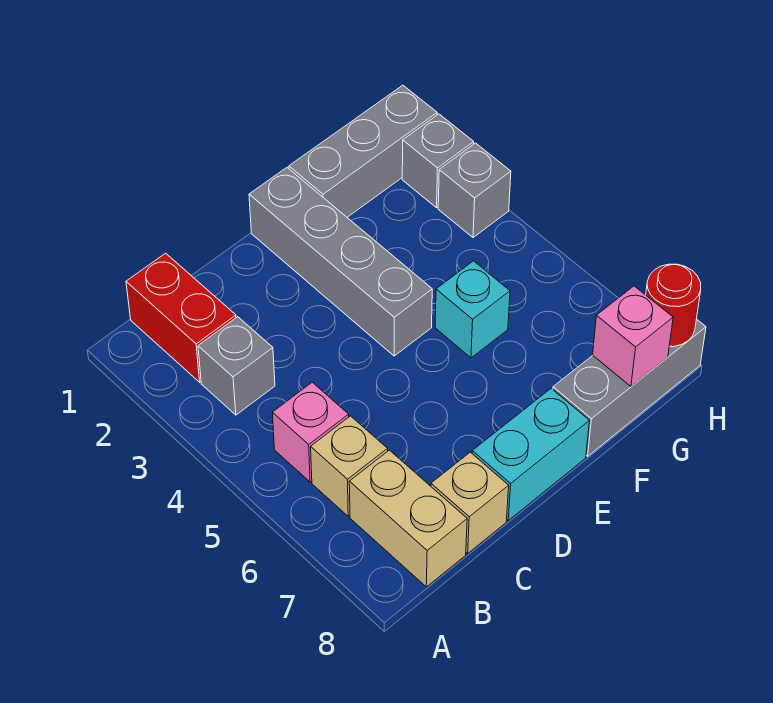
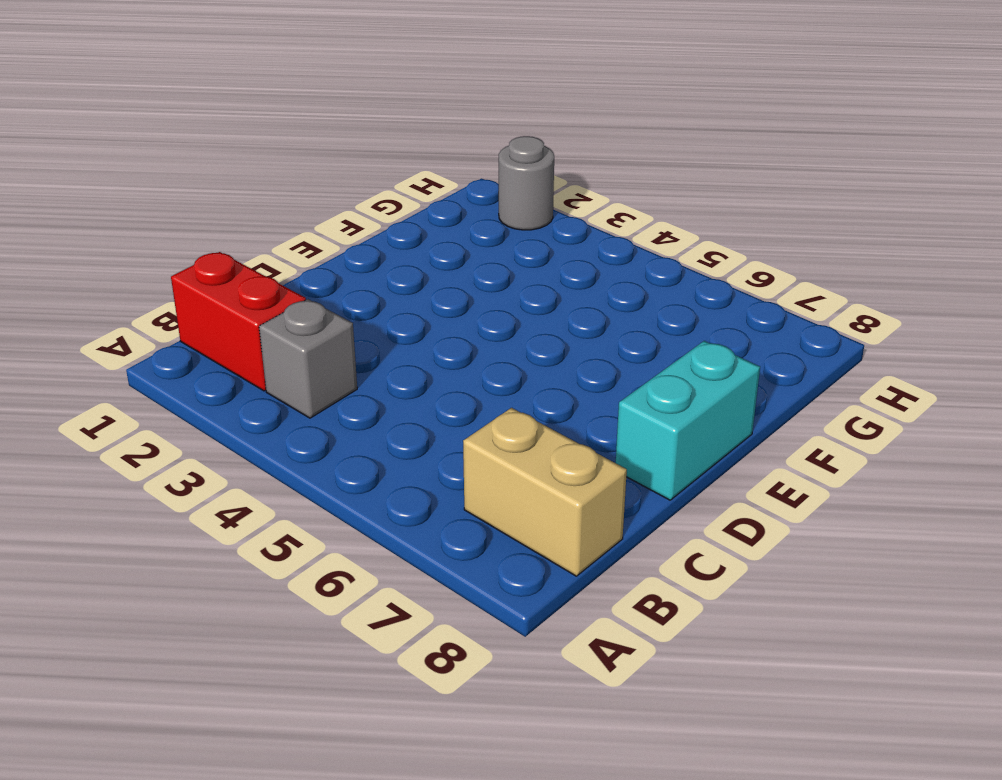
grey round brick H2 level 1 -> grey brick H2 level 1
none -> pink brick B5 level 1
none -> tan brick B6 level 1
none -> tan brick C8 level 1

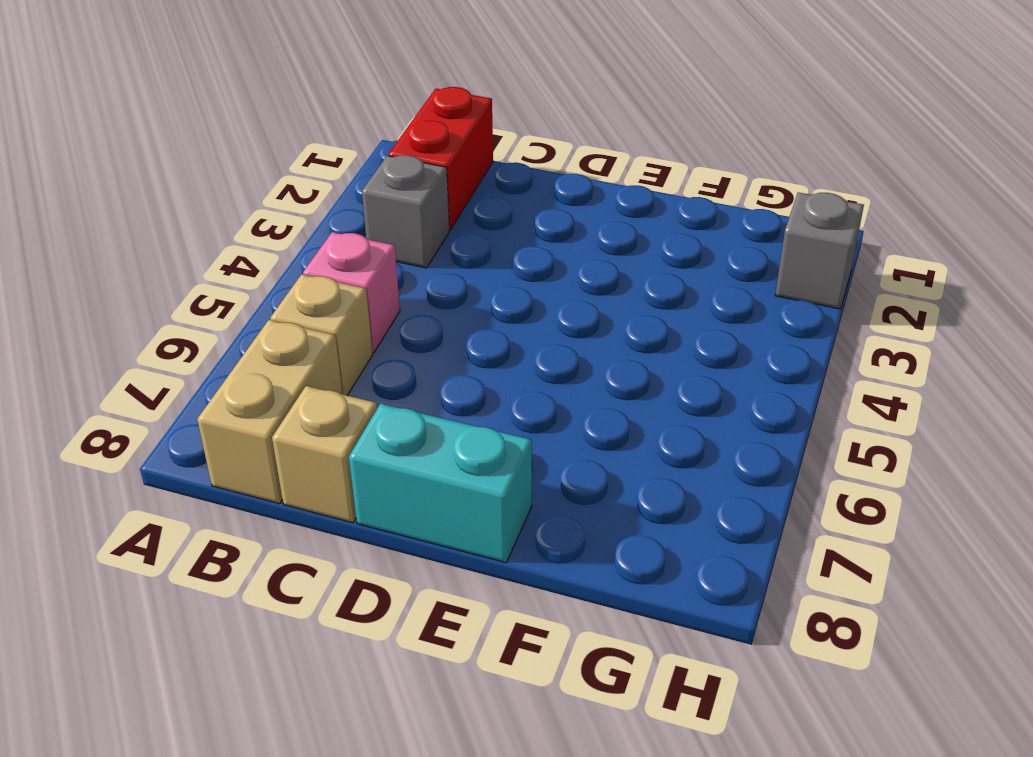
none -> grey brick E1:E4 level 1
none -> grey brick F1:H1 level 1
none -> cyan brick F5 level 1

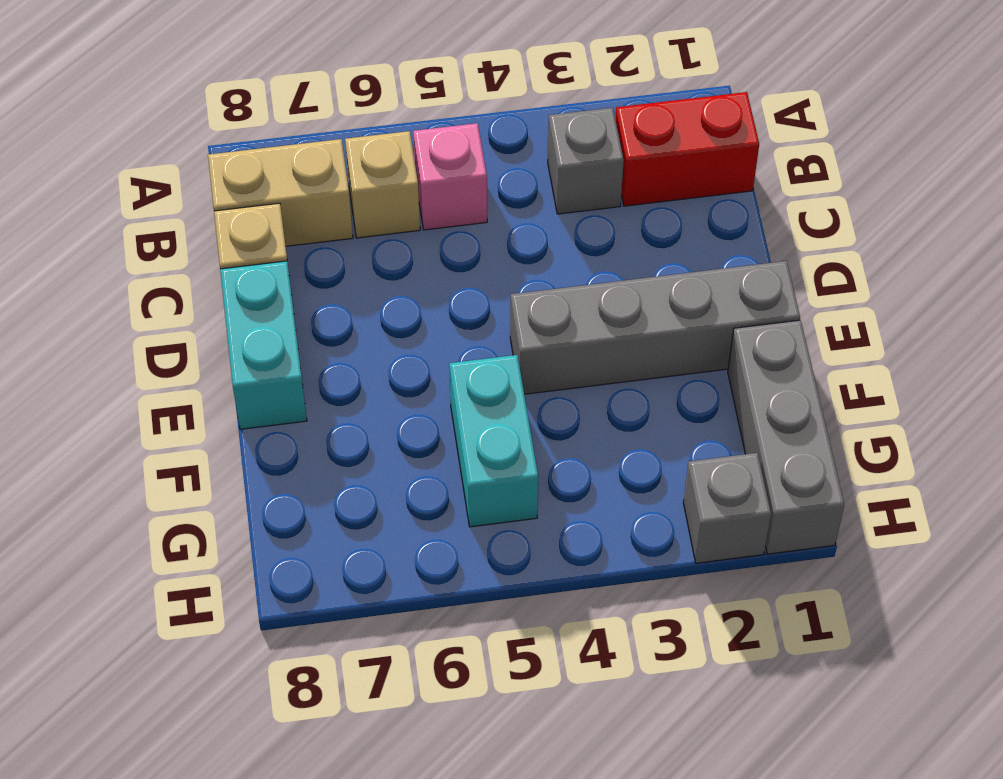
cyan brick F5:G5 level 1 -> cyan brick F5 level 1
none -> grey brick F8:H8 level 1
none -> grey brick H3 level 1
none -> pink brick G8 level 2

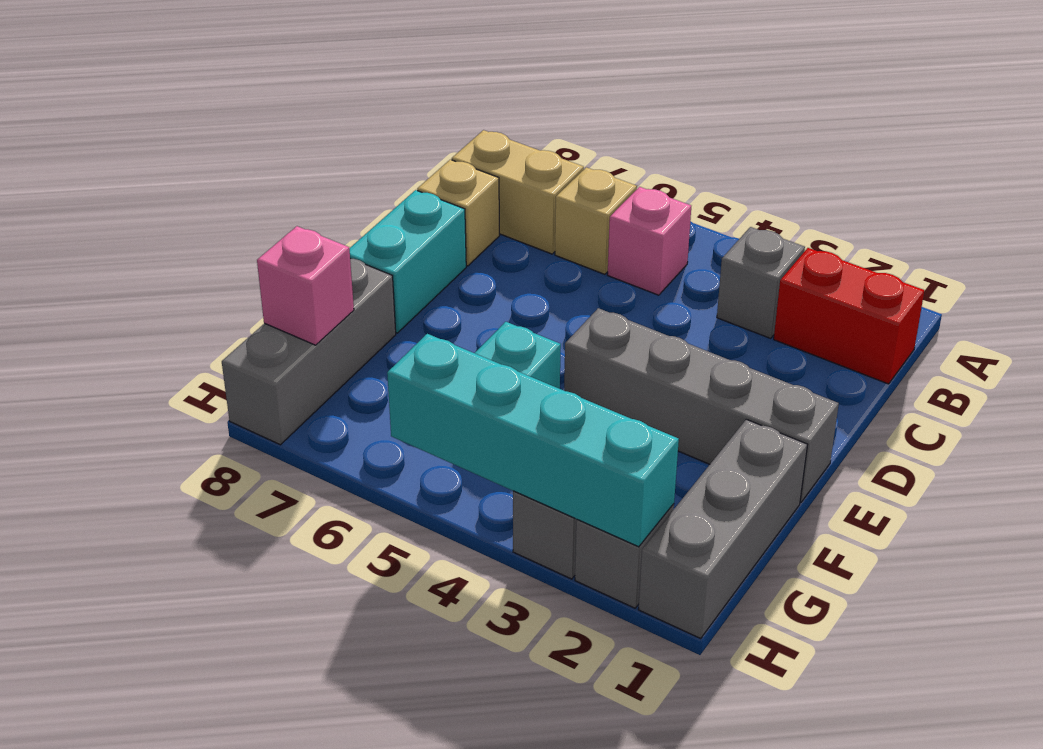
cyan brick H2:H5 level 2 -> none
none -> red round brick H8 level 2

